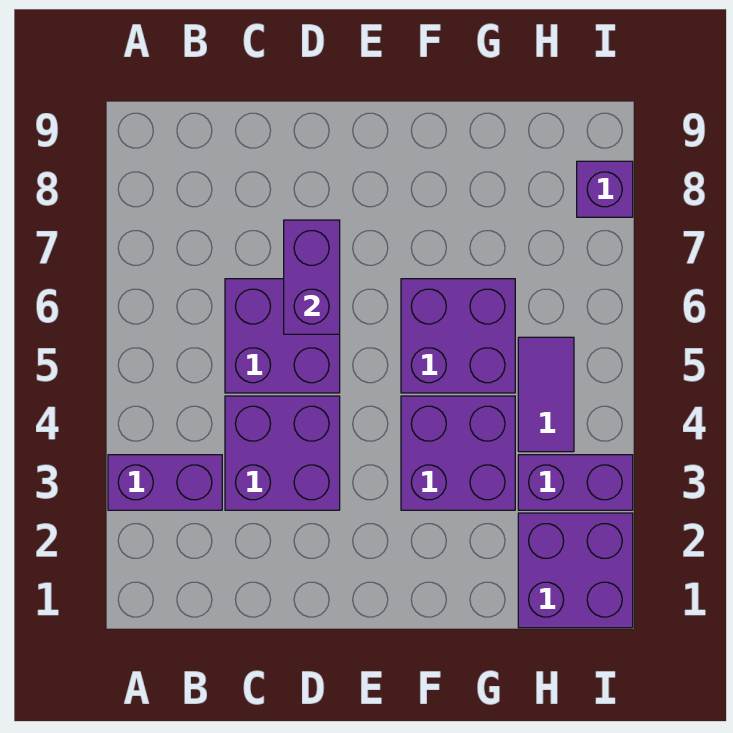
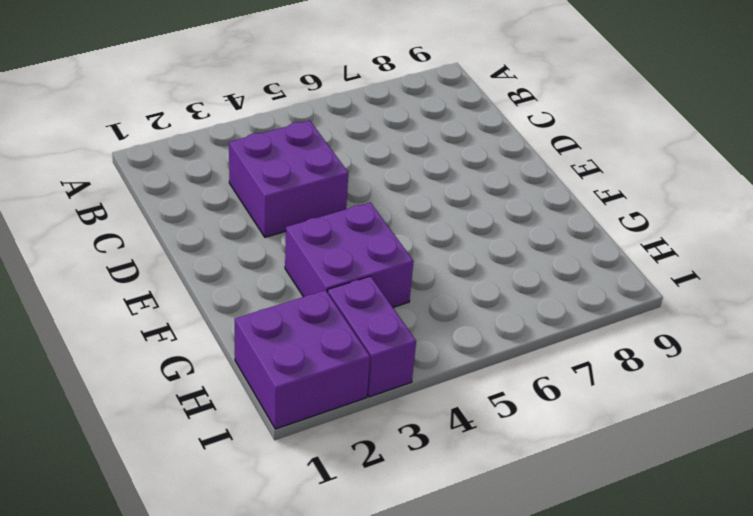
none -> purple brick A3:B3 level 1
none -> purple brick C5:D6 level 1

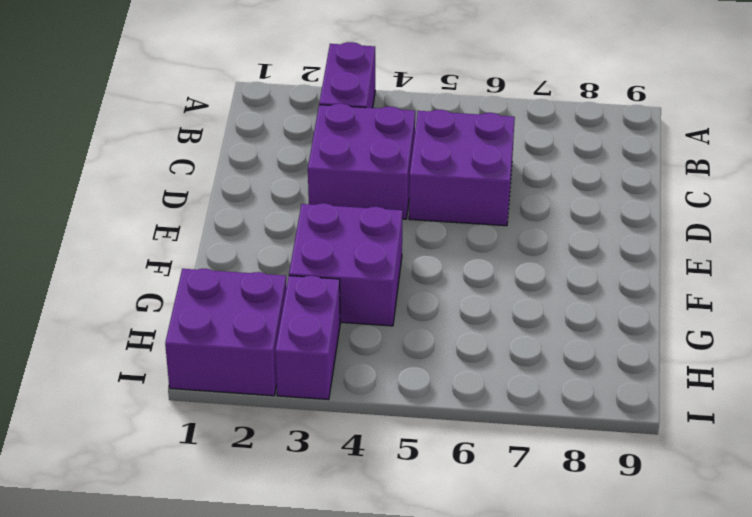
none -> purple brick F5:G6 level 1
none -> purple tile H4:H5 level 1

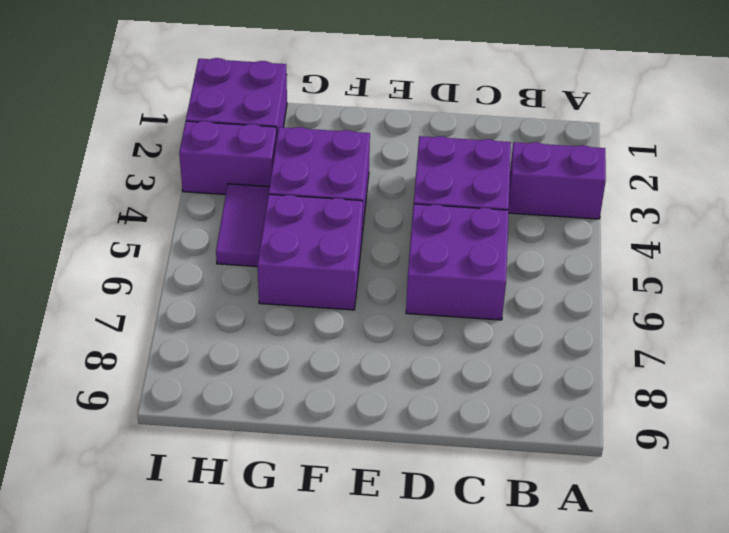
none -> purple brick I8 level 1
none -> purple brick D6:D7 level 2

